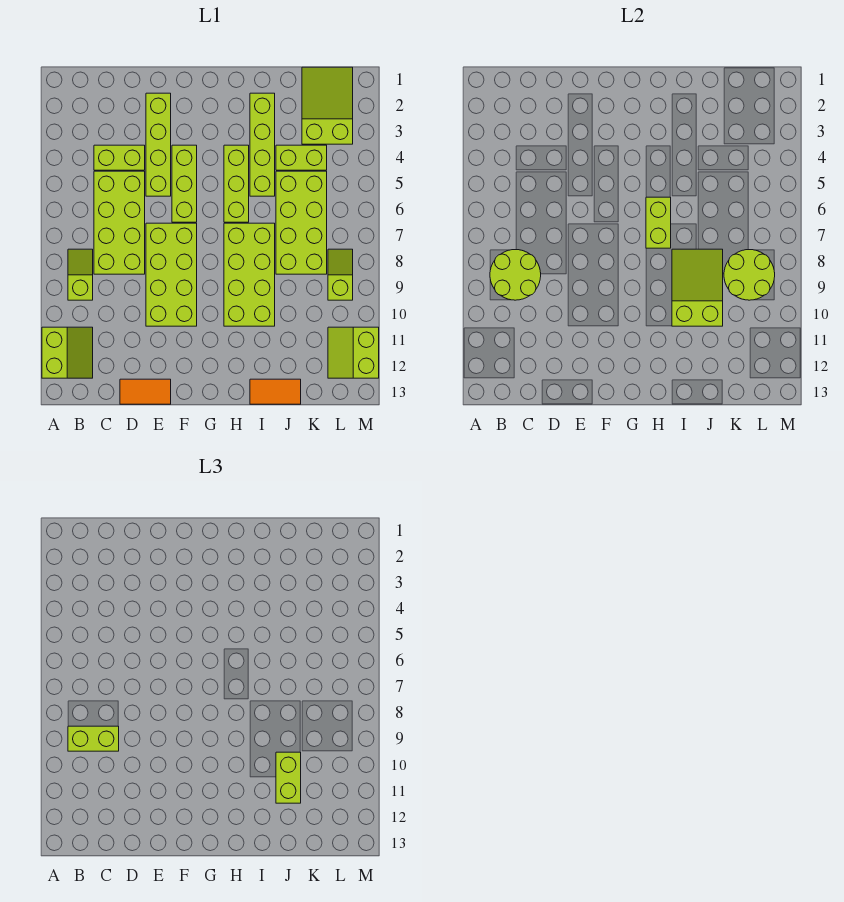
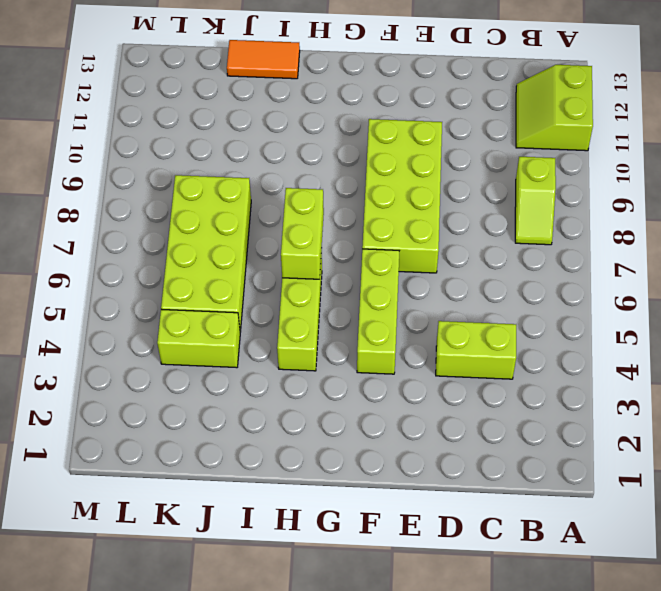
none -> lime brick C5:D8 level 1
none -> orange tile D13:E13 level 1
none -> lime brick E2:E5 level 1

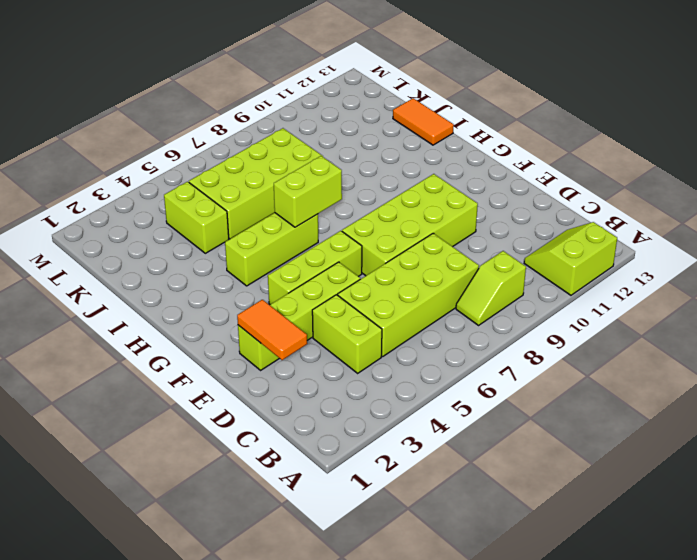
orange tile D2:E2 level 2 -> orange tile D13:E13 level 1
none -> lime brick H7:I10 level 1
none -> lime brick I2:I5 level 1
none -> lime slope K1:L3 level 1 top 3

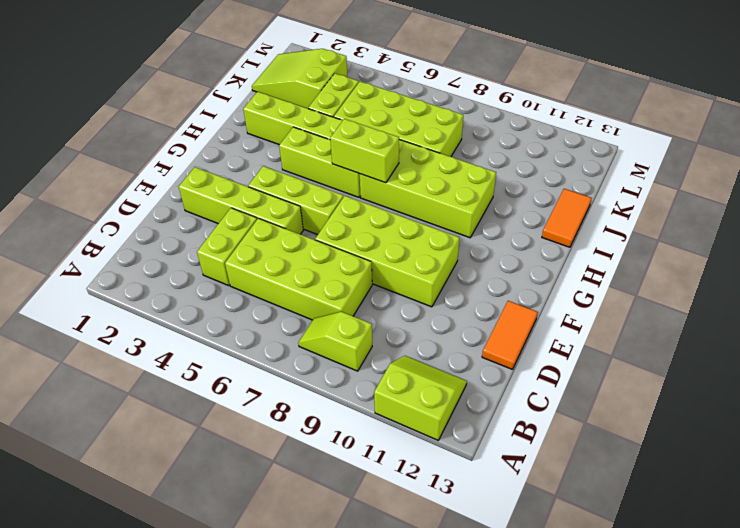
none -> lime slope L8:L9 level 1 top 9
none -> lime slope L11:M12 level 1 top M
none -> lime round brick B8:C9 level 2

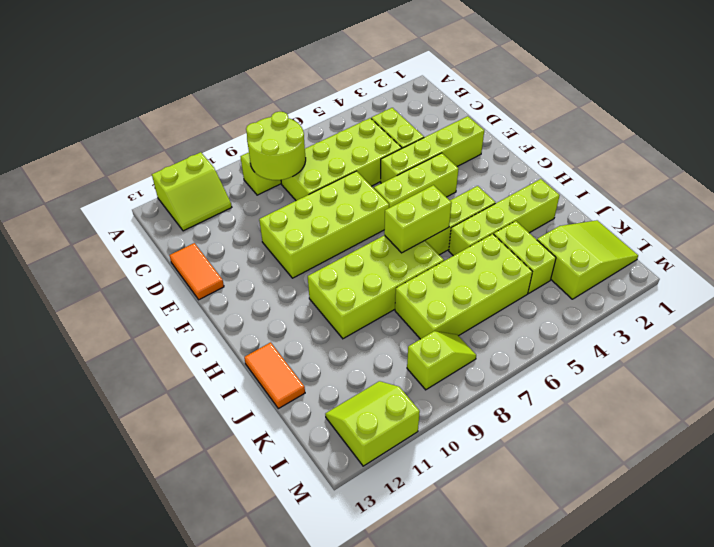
none -> lime slope I8:J10 level 2 top 10
none -> lime round brick K8:L9 level 2
none -> lime brick B9:C9 level 3

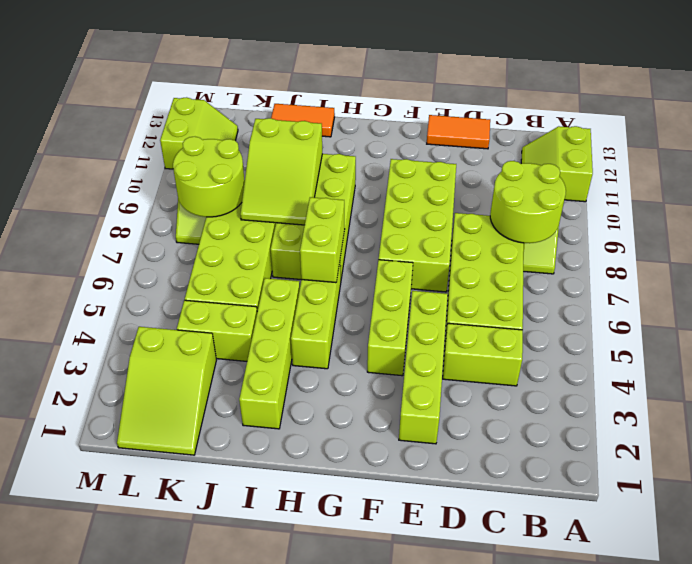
none -> lime brick B9:C9 level 3
none -> lime brick J10:J11 level 3

